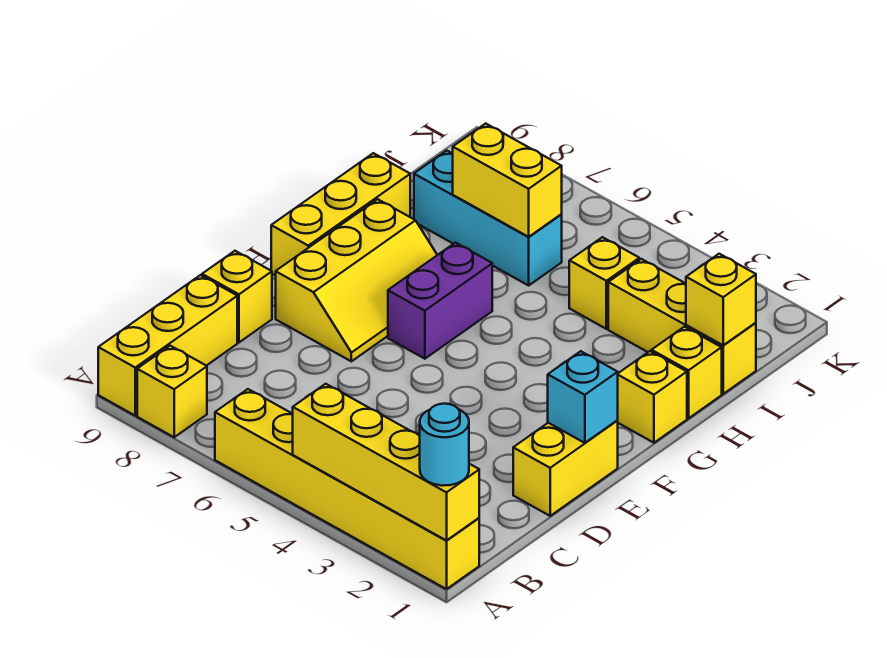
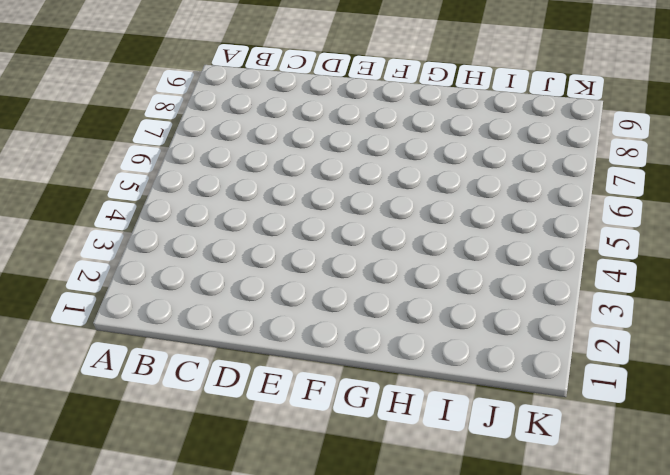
none -> yellow brick A1:A6 level 1
none -> yellow brick A8 level 1
none -> yellow brick A9:C9 level 1

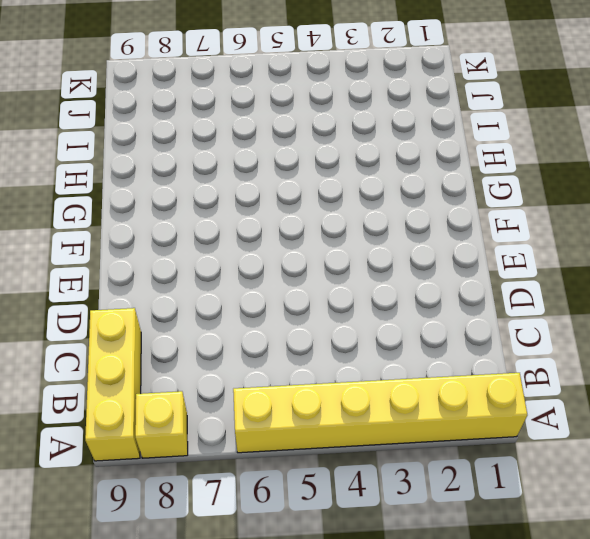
none -> yellow brick D1:E1 level 1
none -> yellow brick D9 level 1
none -> yellow slope E7:G8 level 1 top 8

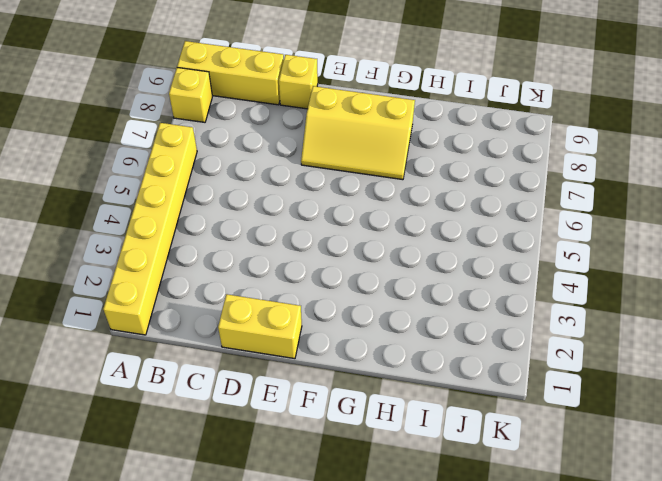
none -> purple brick F6:G6 level 1
none -> yellow brick F9:H9 level 1
none -> yellow brick G1 level 1

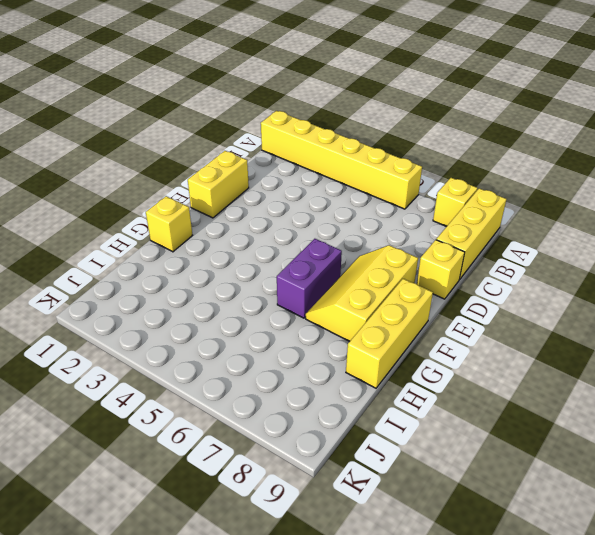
none -> yellow brick H1 level 1
none -> yellow brick I1:I3 level 1
none -> yellow brick I4 level 1

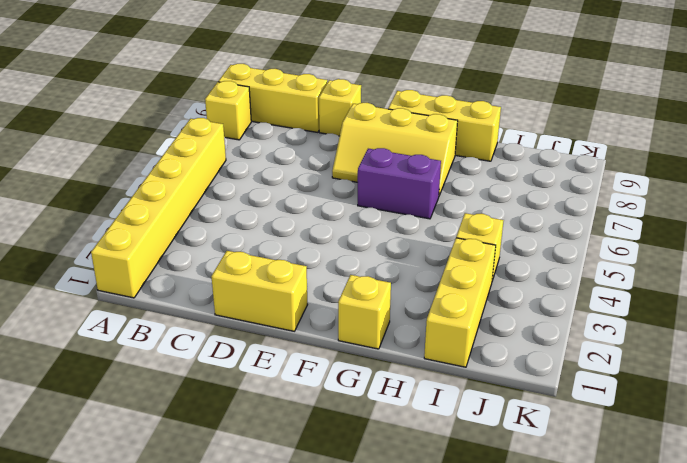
none -> yellow brick H1 level 1
none -> cyan brick I6:I8 level 1
none -> yellow brick A1:A4 level 2

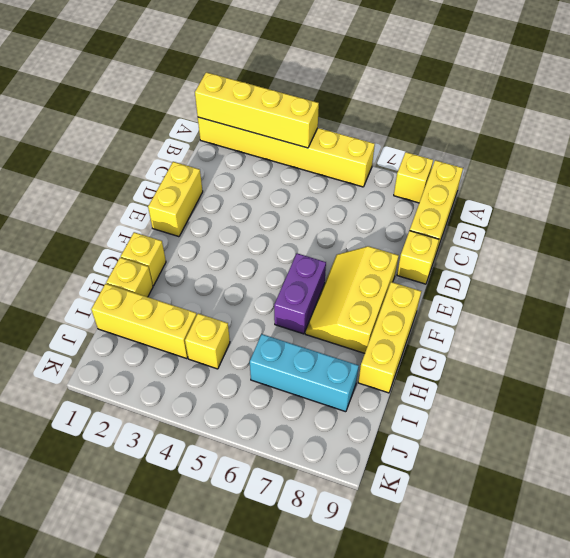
none -> cyan brick E1 level 2
none -> yellow brick I1 level 2
none -> yellow brick I6:I7 level 2

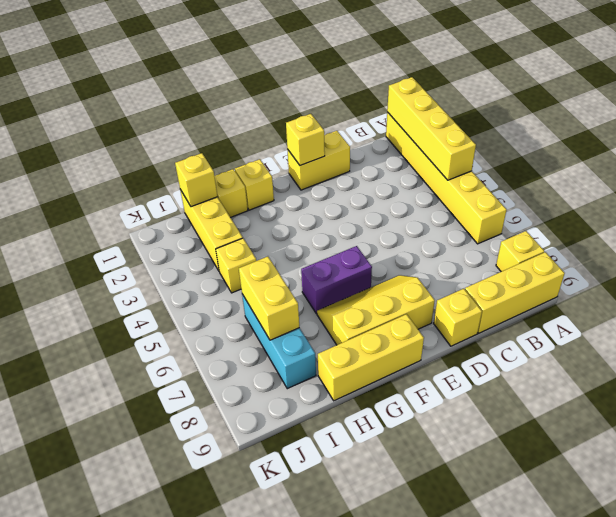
yellow brick E1 level 2 -> cyan brick E1 level 2
none -> cyan round brick A1 level 3

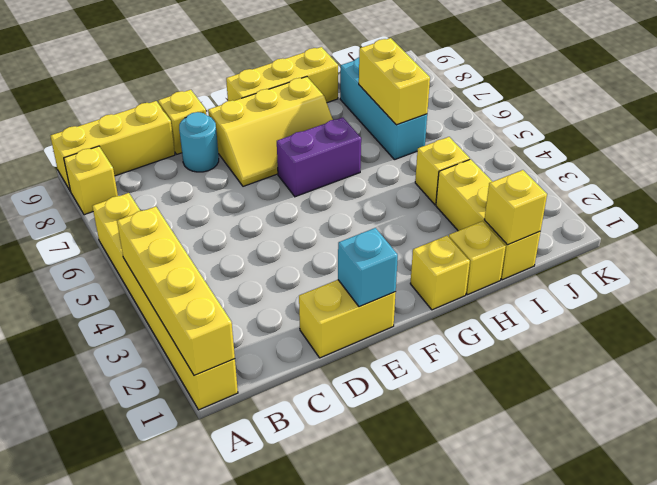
cyan round brick D8 level 1 -> cyan round brick A1 level 3

